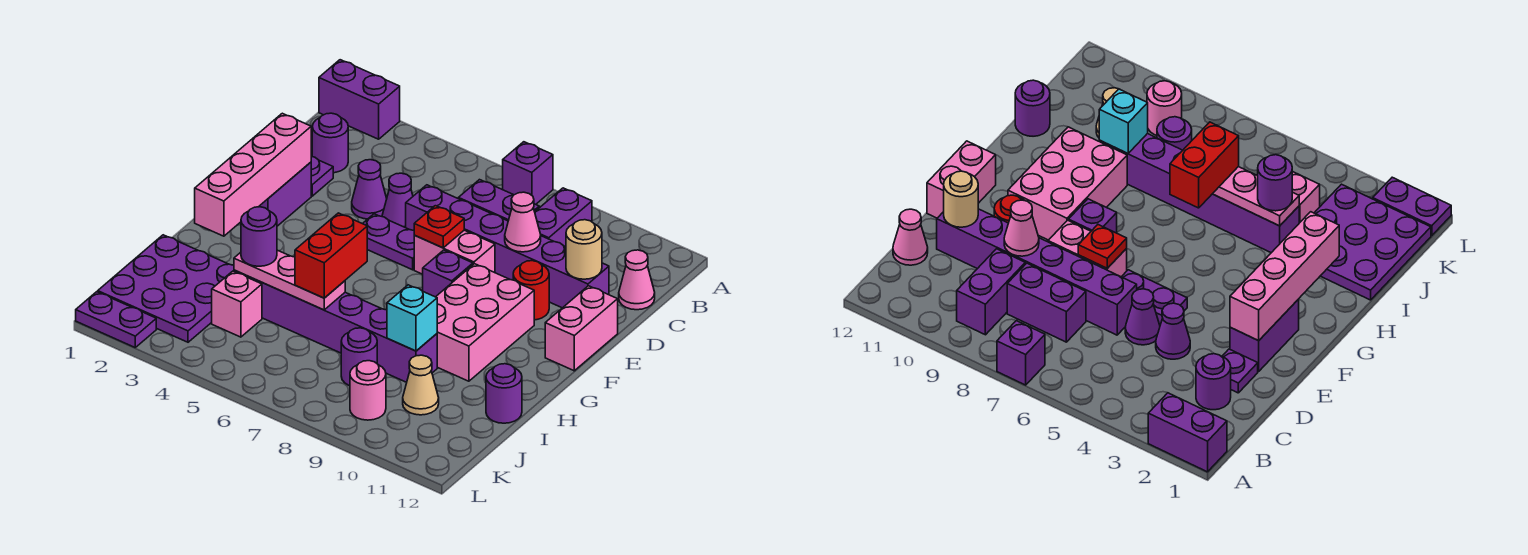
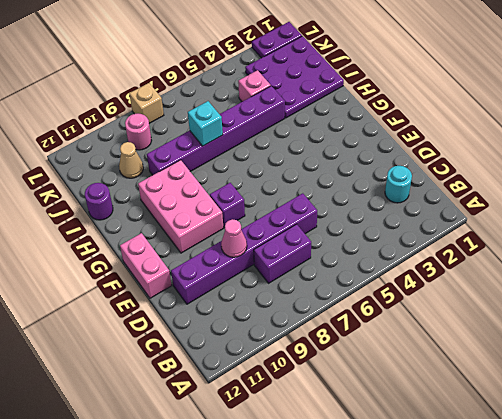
cyan round brick C2 level 1 -> purple round brick C2 level 1
cyan brick I7 level 2 -> cyan brick I9 level 2
tan brick L8 level 1 -> none
none -> purple brick A1:A2 level 1
none -> purple brick A7 level 1
none -> purple brick B9:C9 level 1
none -> pink cone C12 level 1

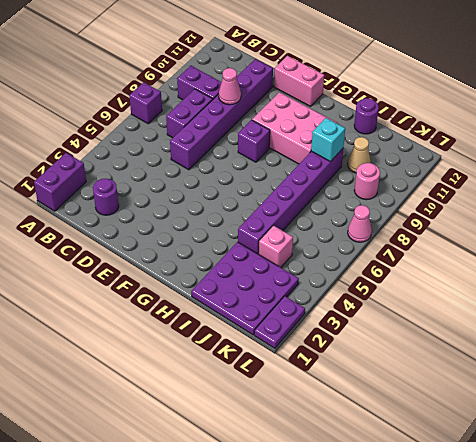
pink cone L7 level 1 -> pink cone C12 level 1
none -> purple plate D2 level 1
none -> purple cone D4 level 1
none -> purple cone D5 level 1
none -> purple brick E2:F2 level 1

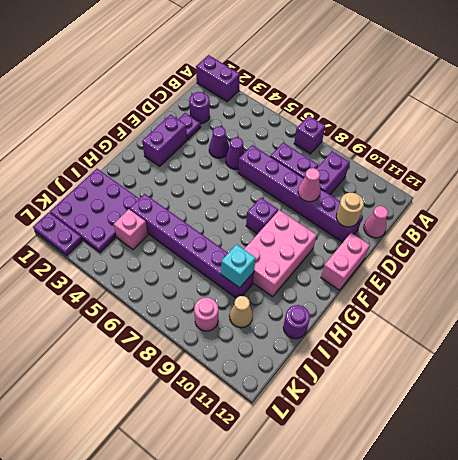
none -> purple plate E5:E6 level 1
none -> pink brick E7:E8 level 1
none -> red round brick E10 level 1
none -> purple round brick J8 level 1

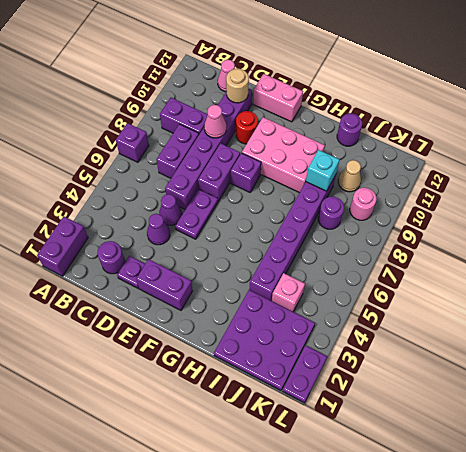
purple brick E7:E8 level 1 -> pink brick E7:E8 level 1
none -> pink brick E2:H2 level 2
none -> red plate E7 level 2
none -> pink plate I4:I6 level 2
none -> red brick H6:I6 level 3

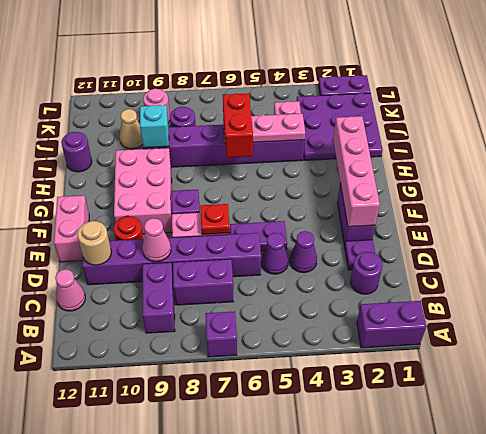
none -> purple round brick I4 level 3

